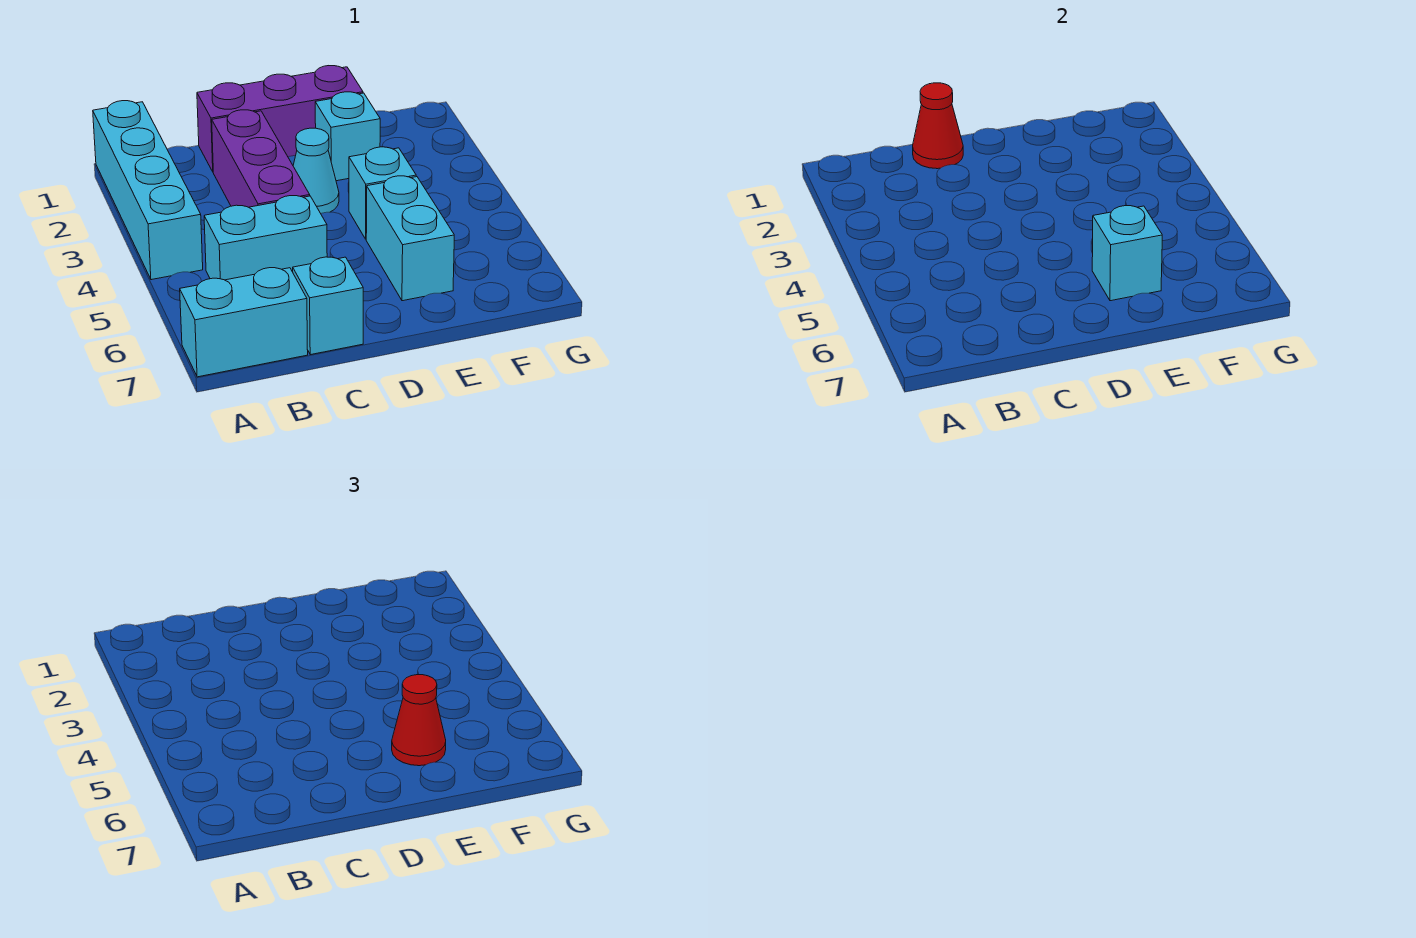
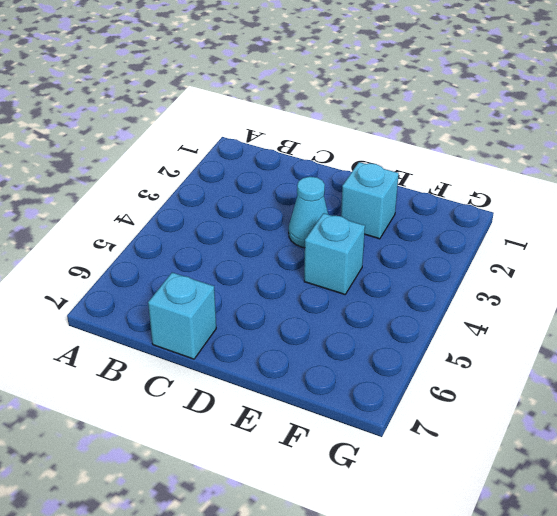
none -> cyan brick A1:A4 level 1
none -> cyan brick A7:B7 level 1
none -> cyan brick B5:C5 level 1

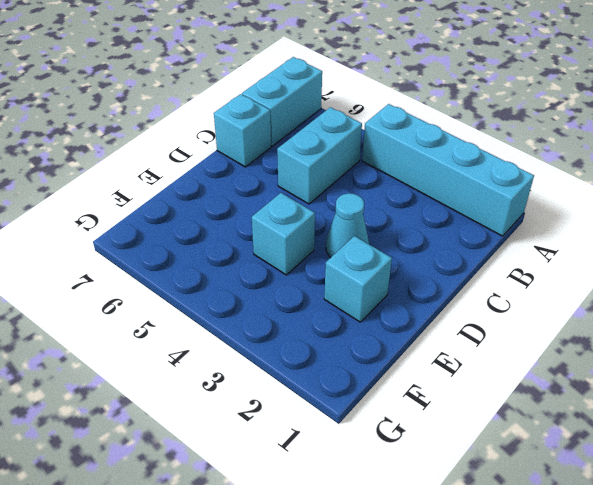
none -> purple brick C1:E1 level 1
none -> purple brick C2:C4 level 1
none -> cyan brick E5:E6 level 1

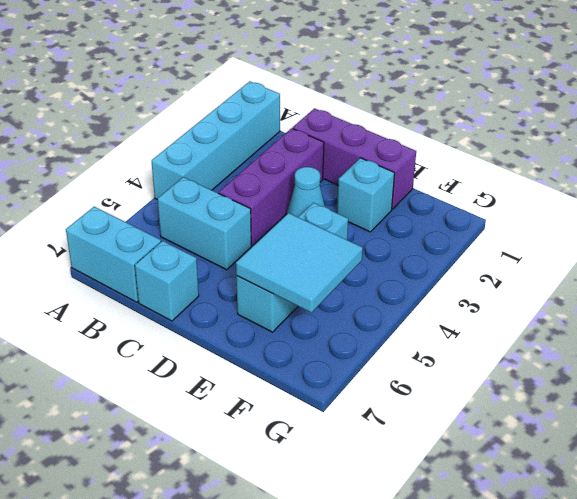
cyan tile E5:F6 level 2 -> cyan brick E6 level 2
none -> red cone C1 level 2
none -> red cone E6 level 3

